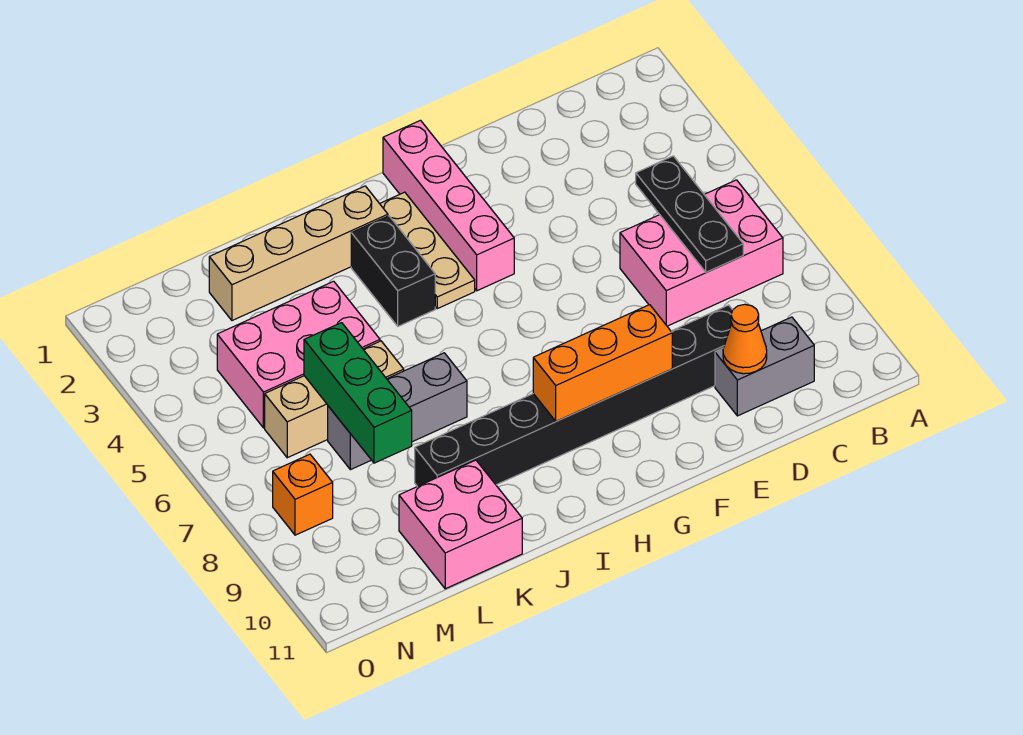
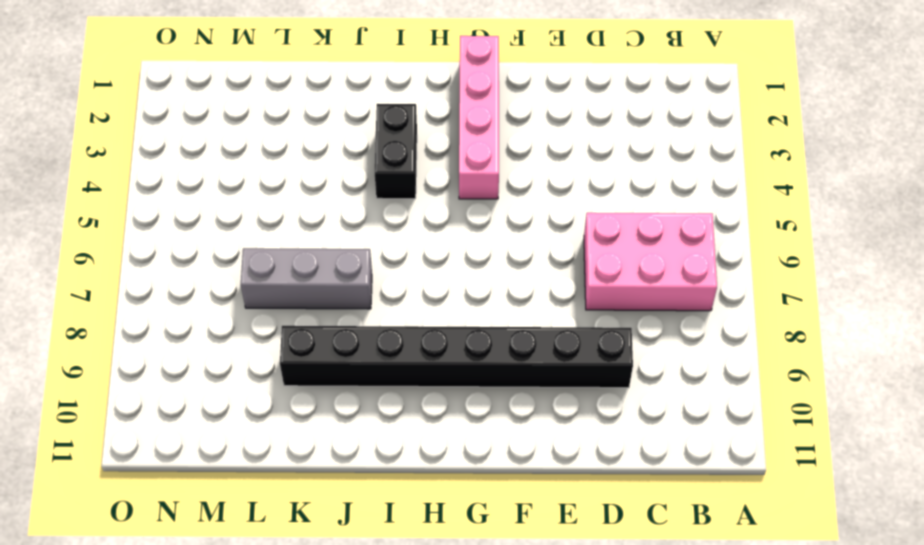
none -> grey brick C10:D10 level 1
none -> tan plate H2:H4 level 1
none -> tan brick I2:L2 level 1

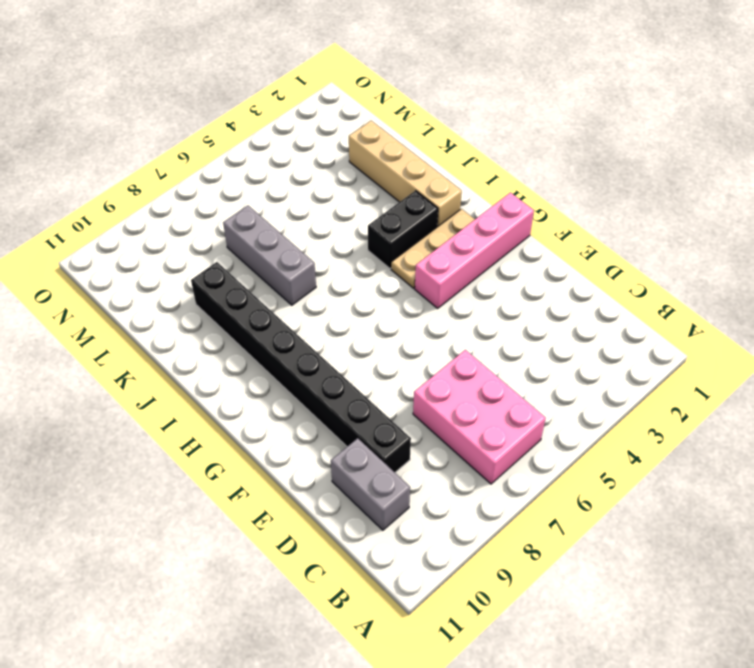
none -> pink brick K4:M5 level 1
none -> tan brick K6:M6 level 1
none -> pink brick K10:L11 level 1

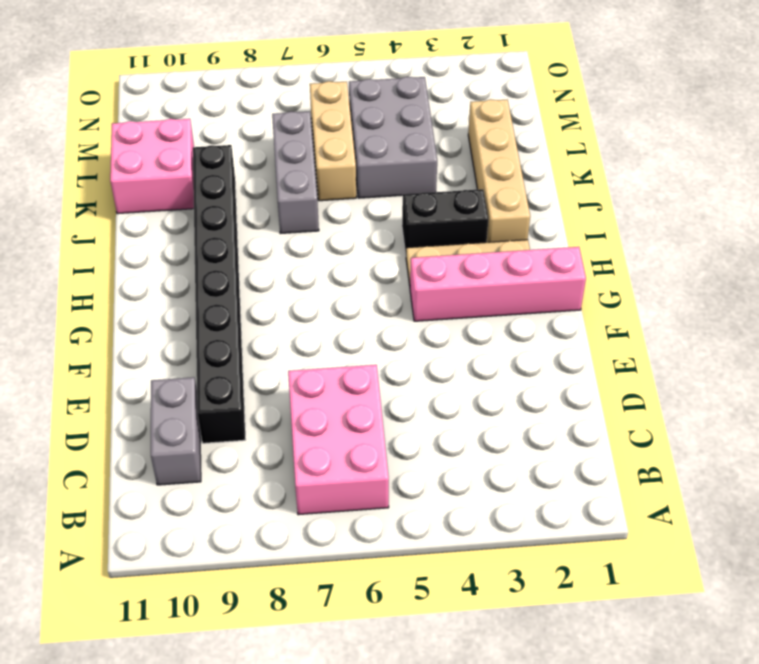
grey brick K4:M5 level 1 -> pink brick K4:M5 level 1
none -> orange brick N8 level 1
none -> black plate C5:C7 level 2
none -> orange cone D10 level 2

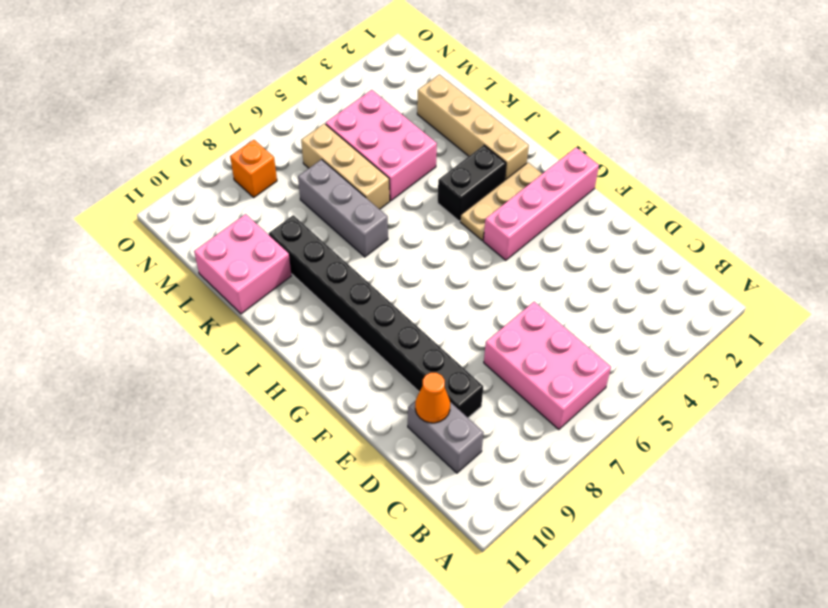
none -> black plate C5:C7 level 2
none -> orange brick F9:H9 level 2
none -> green brick L6:L8 level 2

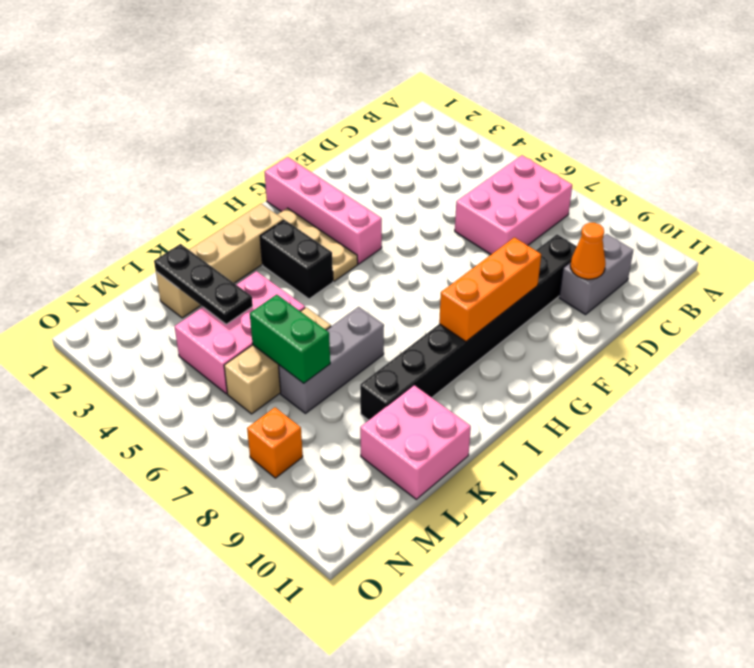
black plate L2:L4 level 2 -> black plate C5:C7 level 2
green brick L6:L7 level 2 -> green brick L6:L8 level 2

